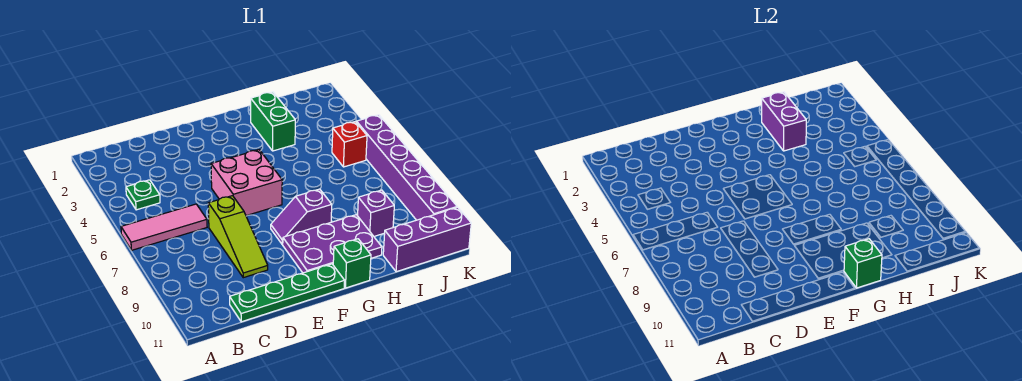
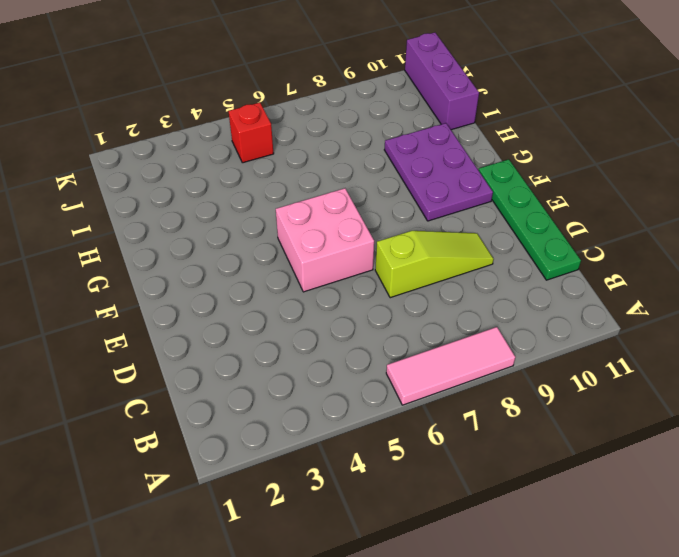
pink tile A6:A8 level 1 -> pink tile A6:C6 level 1
none -> green plate B4 level 1
none -> purple slope F8:G8 level 1 top G
none -> green brick G11 level 1

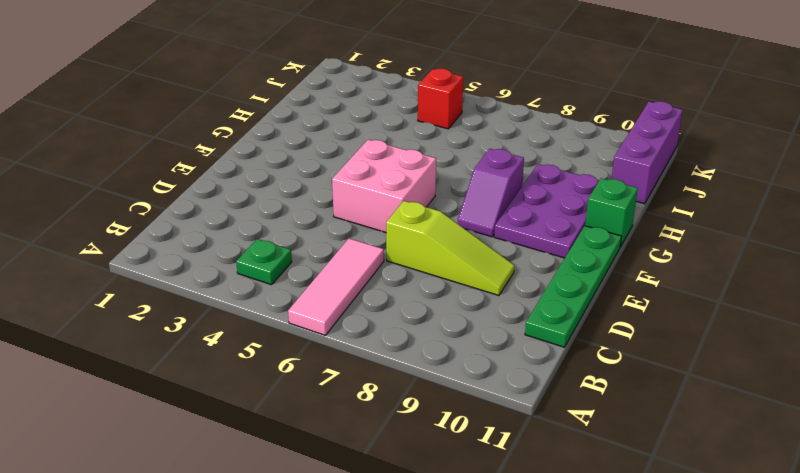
none -> green brick H2:H3 level 1
none -> purple brick I9 level 1
none -> purple brick K5:K10 level 1

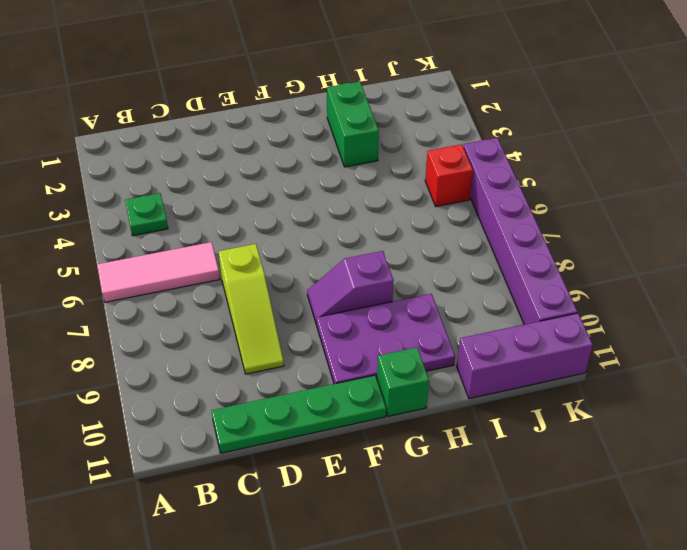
none -> pink brick E5:F6 level 1
none -> purple brick I9 level 1
none -> green brick G11 level 2

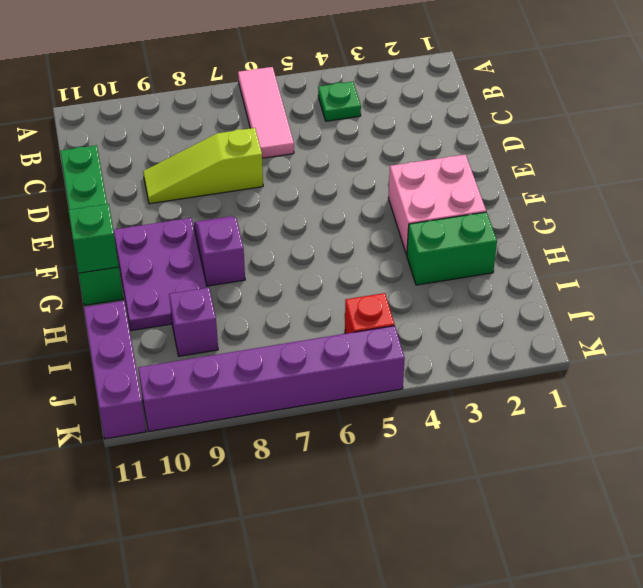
pink brick F2:G3 level 1 -> pink brick E5:F6 level 1
none -> purple brick H2:H3 level 2

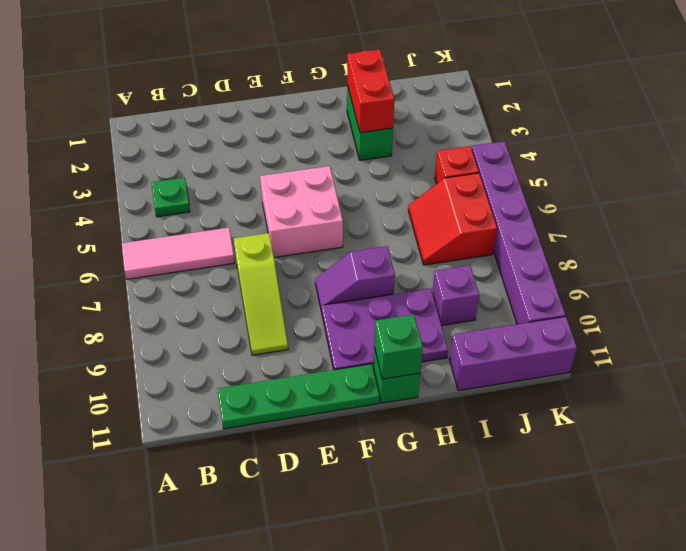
red brick H2:H3 level 2 -> purple brick H2:H3 level 2
red slope I6:J7 level 1 top J -> none

